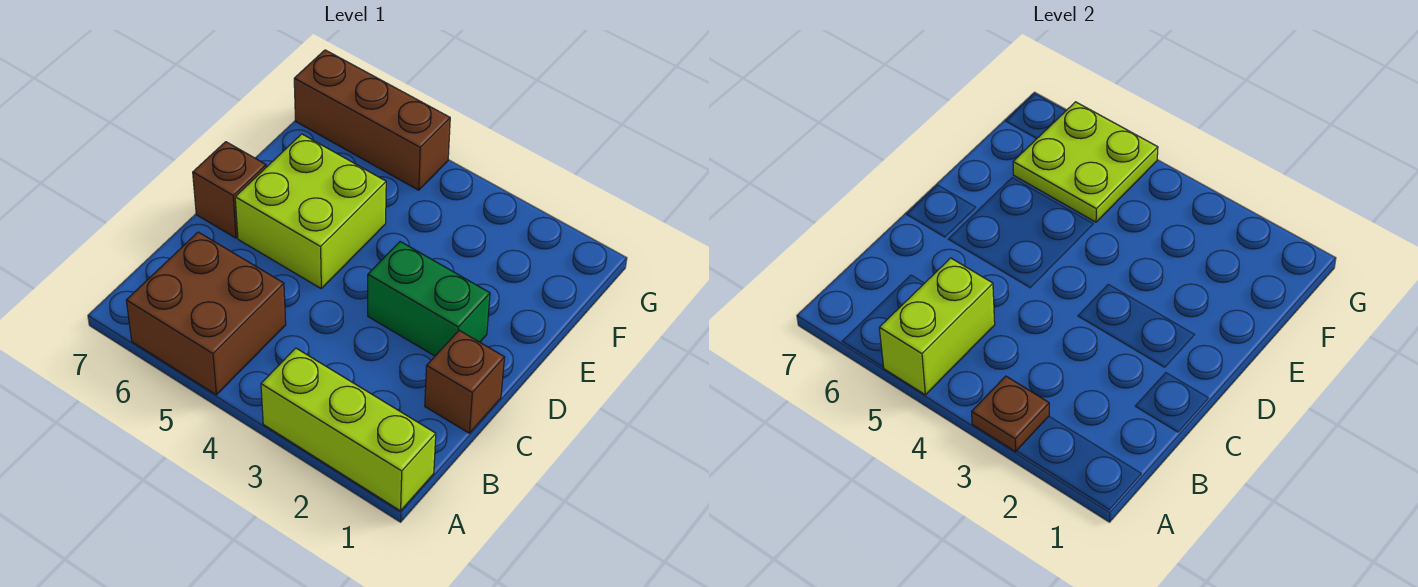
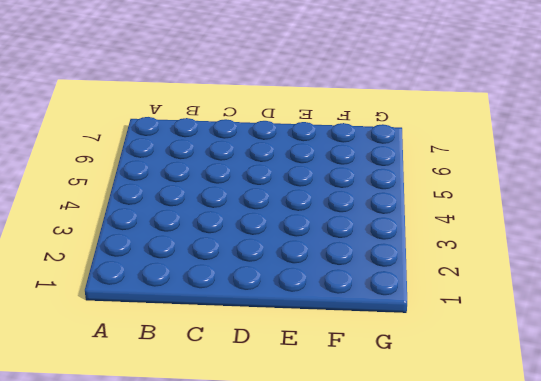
none -> lime brick A1:A3 level 1
none -> brown brick A5:B6 level 1

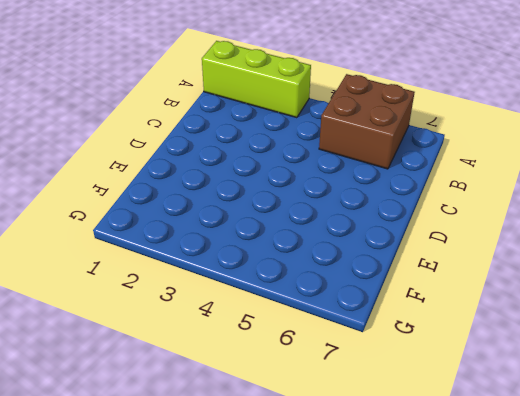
none -> brown brick C1 level 1
none -> green brick D2:D3 level 1

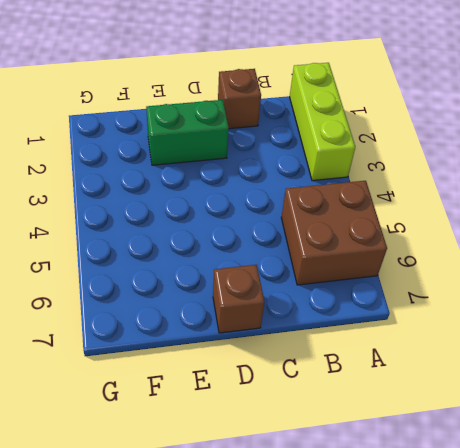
green brick D2:E2 level 1 -> green brick D2:D3 level 1
none -> lime brick D5:E6 level 1
none -> brown brick G5:G7 level 1

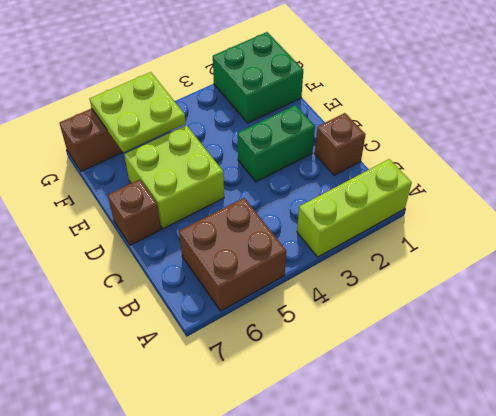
green brick F1:G2 level 1 -> none
none -> brown plate A3 level 2
none -> lime brick A5:B5 level 2

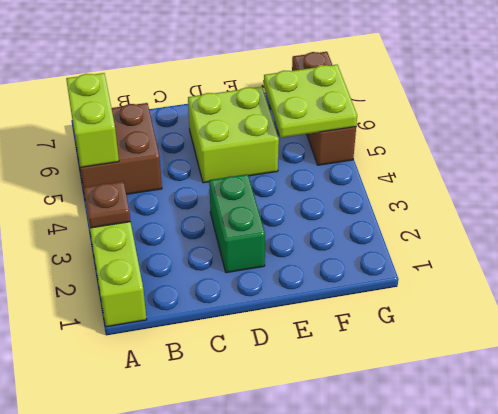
lime brick A5:A6 level 2 -> lime brick A5:B5 level 2
none -> brown brick C1 level 1
none -> brown brick D7 level 1

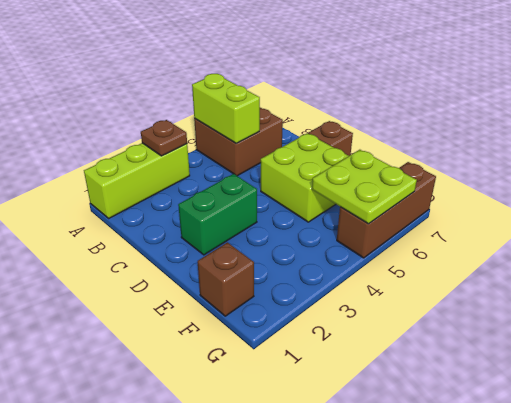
brown brick F1 level 1 -> brown brick C1 level 1

